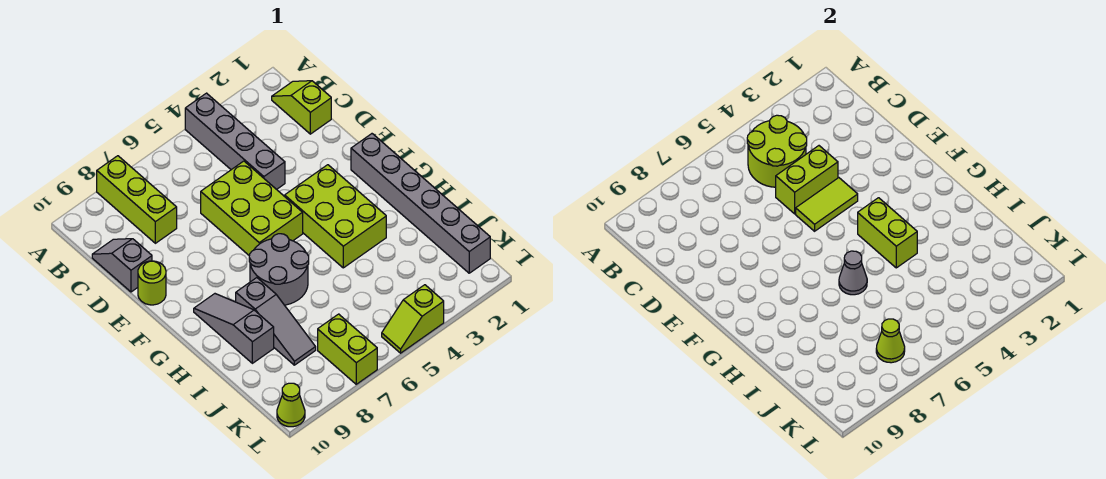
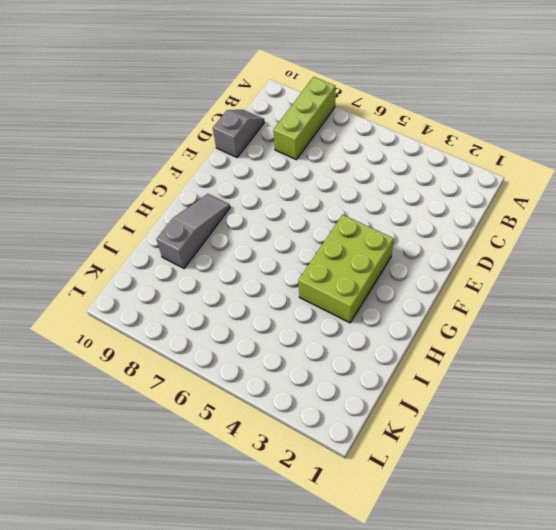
none -> grey brick A4:D4 level 1
none -> lime slope B1:C1 level 1 top C
none -> lime brick D5:F6 level 1

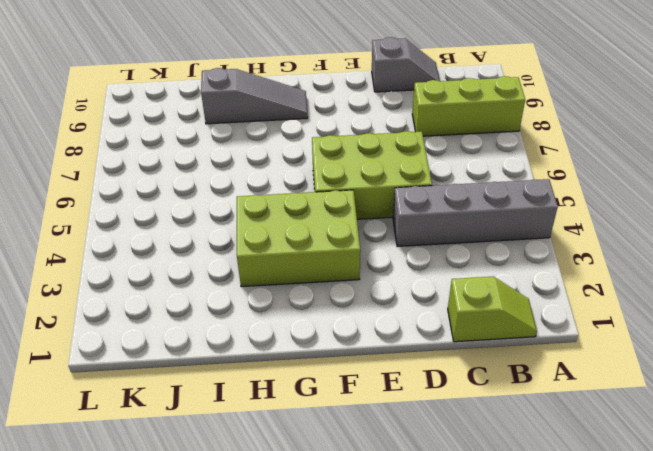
none -> lime round brick E10 level 1
none -> grey brick F1:K1 level 1
none -> grey round brick G6:H7 level 1

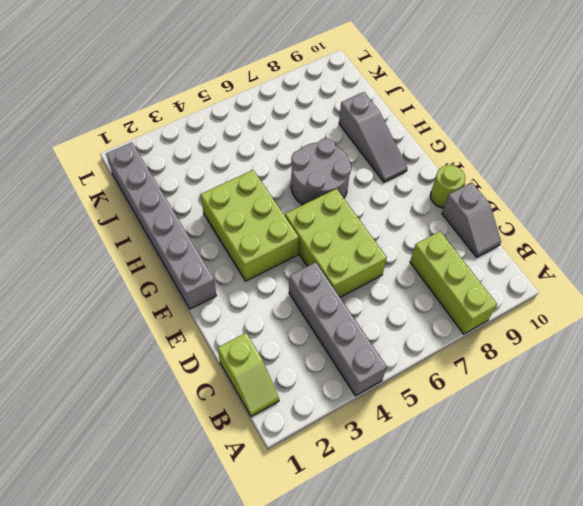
none -> grey slope H8:J8 level 1 top H
none -> lime brick K7:L7 level 1
none -> lime slope L4:L5 level 1 top 4

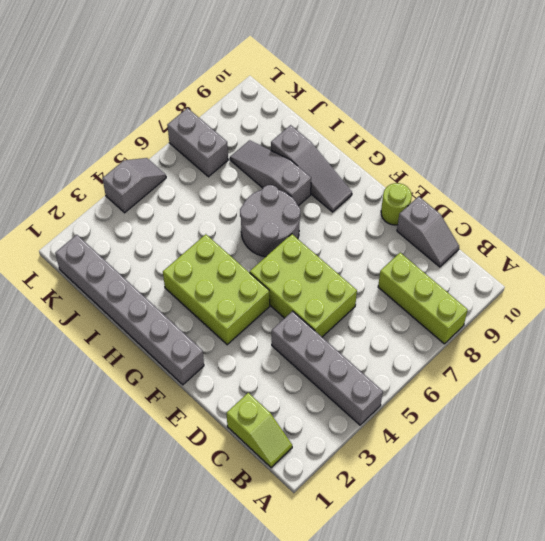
grey brick K7:L7 level 1 -> lime brick K7:L7 level 1
grey slope L4:L5 level 1 top 4 -> lime slope L4:L5 level 1 top 4
none -> lime cone L10 level 1
none -> lime round brick B4:C5 level 2
none -> lime brick D4:D5 level 2

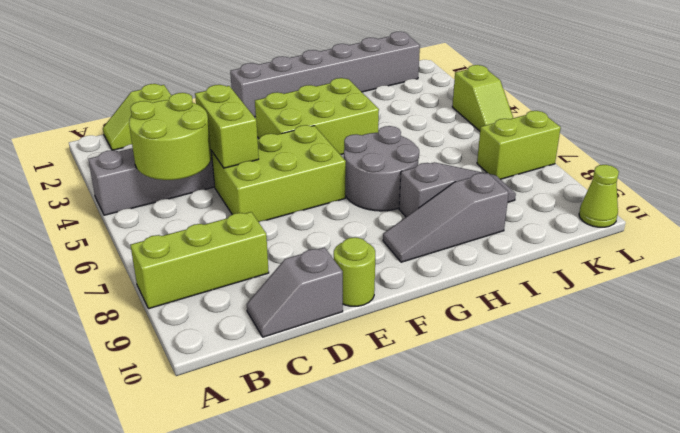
none -> lime tile E4:E5 level 2
none -> lime brick G4:H4 level 2
none -> grey cone H6 level 2

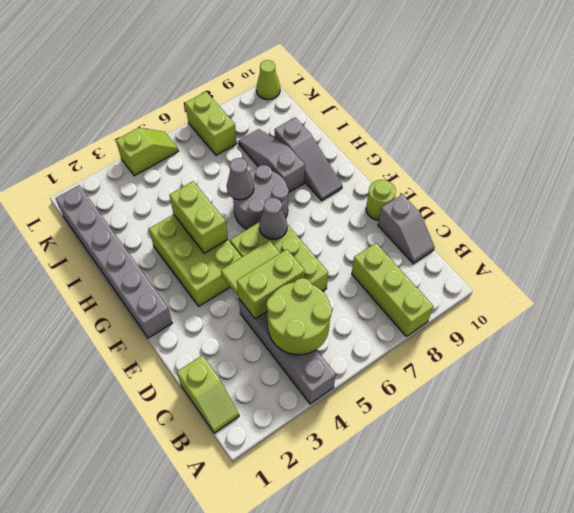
grey cone F6 level 2 -> none
none -> lime cone K7 level 2

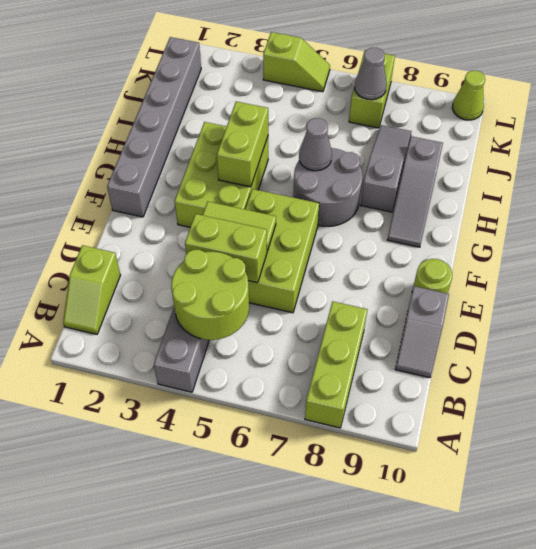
grey cone K7 level 2 -> lime cone K7 level 2

